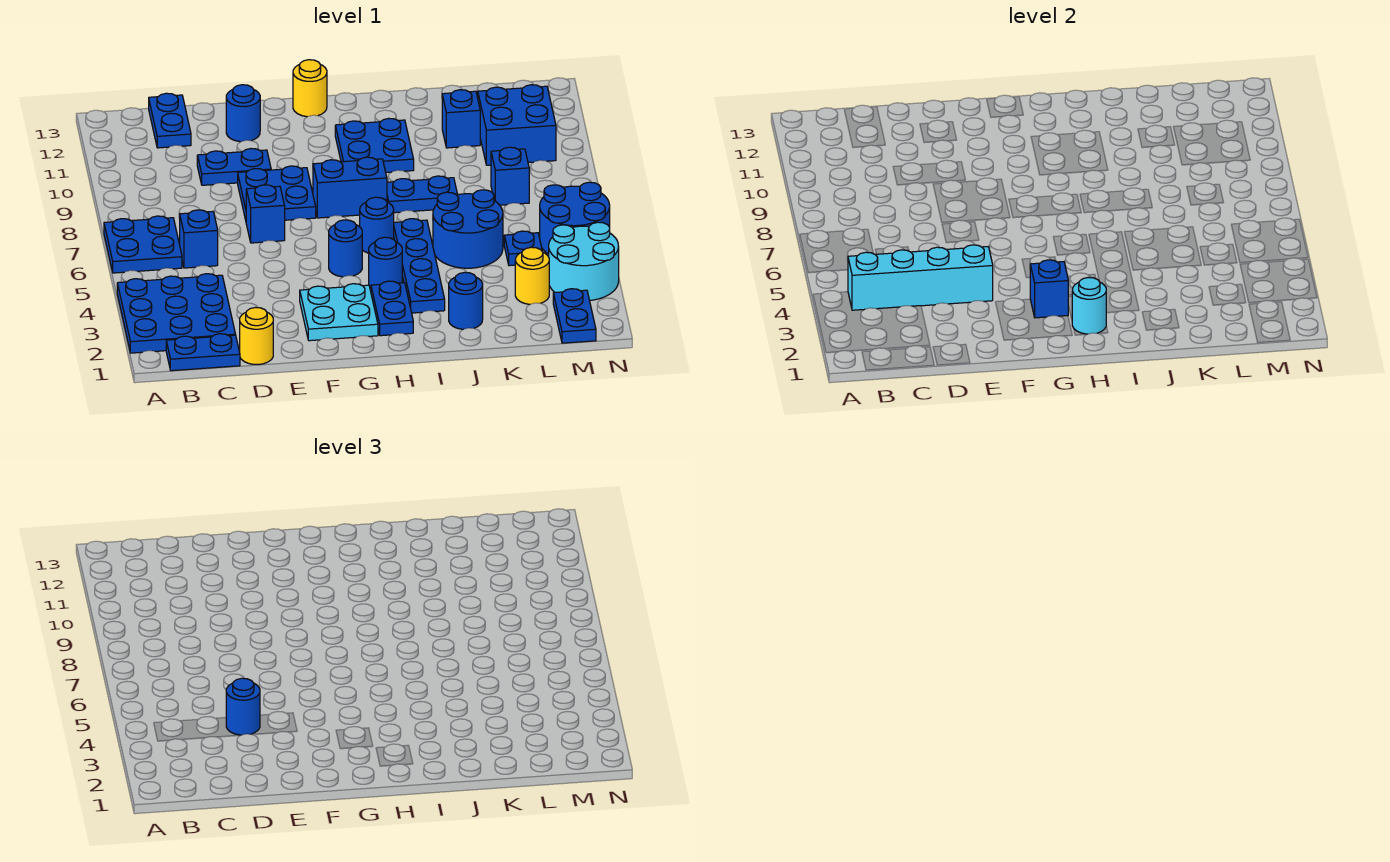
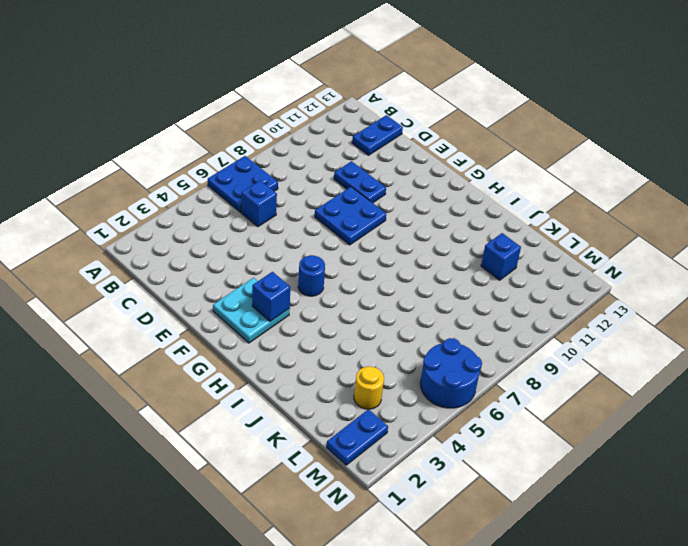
none -> blue plate A2:C4 level 1
none -> blue plate B1:C1 level 1
none -> yellow round brick D1 level 1
none -> blue brick E7 level 1

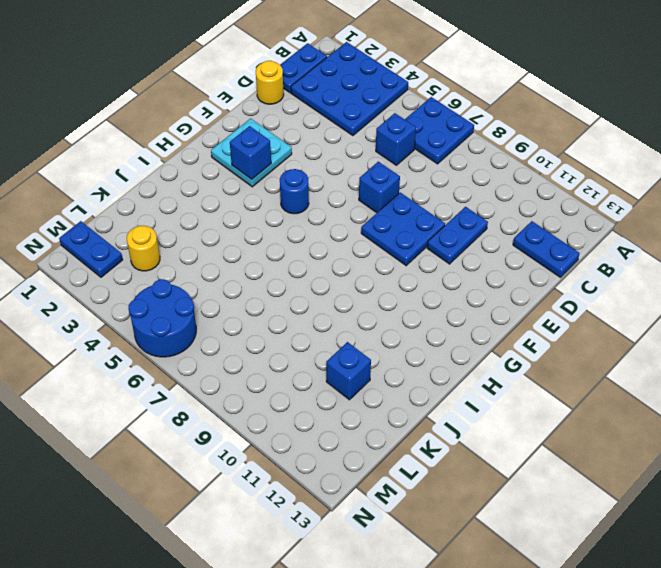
none -> blue round brick E12 level 1
none -> blue brick G8:H8 level 1
none -> yellow round brick G13 level 1
none -> blue plate H2:H3 level 1

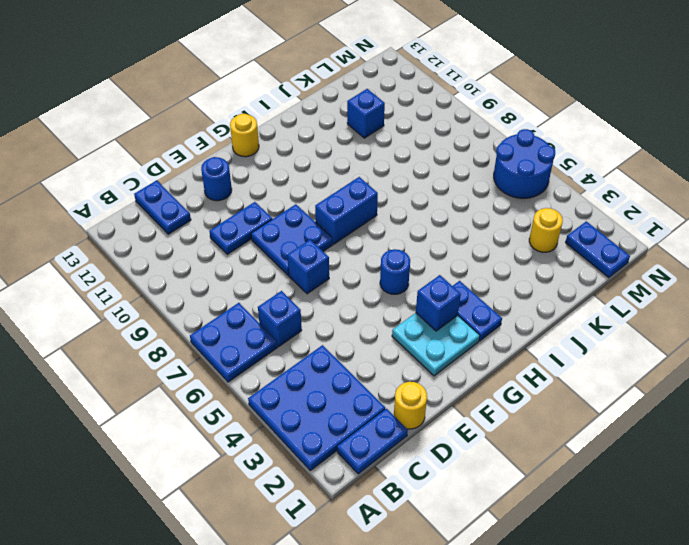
none -> blue round brick H4 level 1
none -> blue round brick H6 level 1
none -> blue plate H10:I11 level 1
none -> blue plate I3:I6 level 1

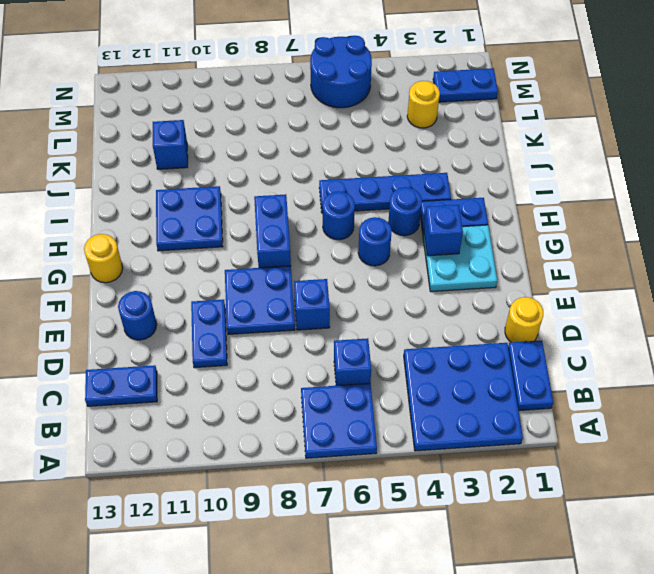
none -> blue plate I8:J8 level 1
none -> blue round brick J2 level 1
none -> blue round brick J5:K6 level 1
none -> blue plate L5 level 1

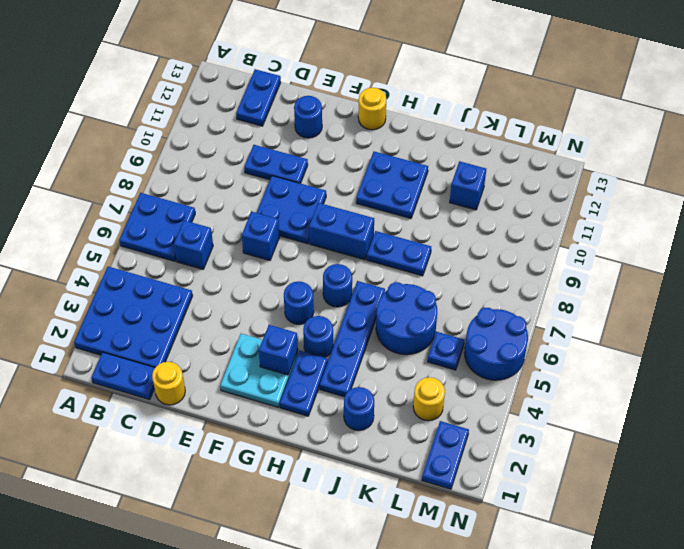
none -> blue brick L8 level 1
none -> blue brick L10:M11 level 1
none -> cyan round brick M3:N4 level 1
none -> cyan brick B4:E4 level 2

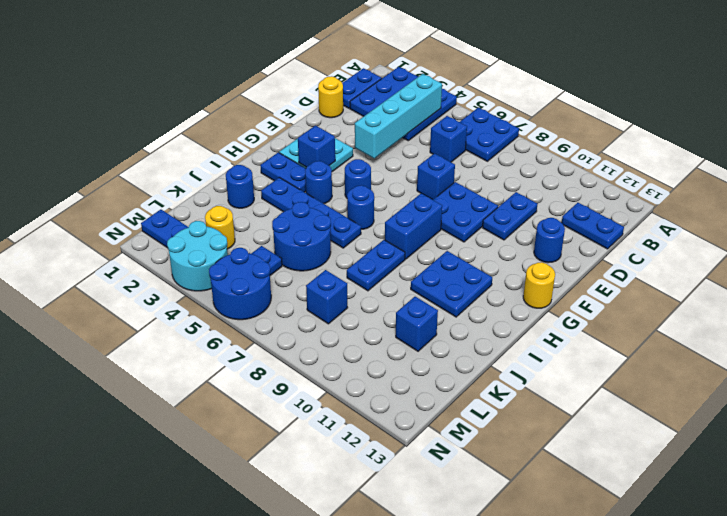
none -> blue brick L10:M11 level 1
none -> cyan round brick H2 level 2
none -> blue round brick D4 level 3

